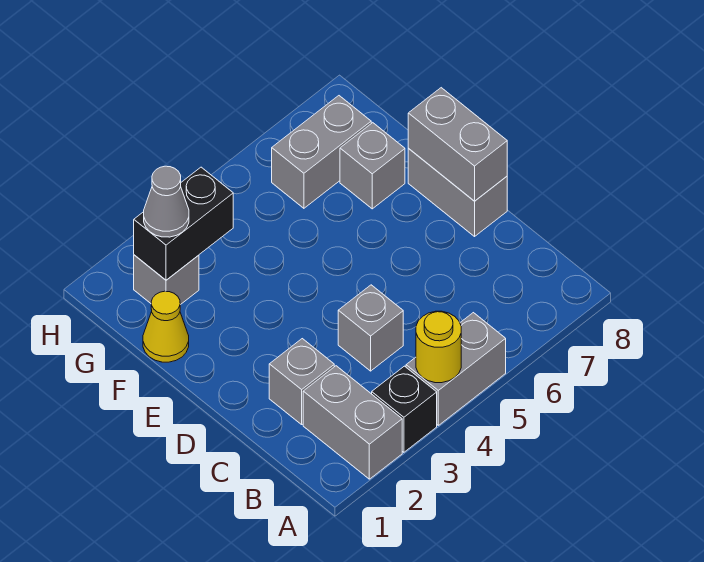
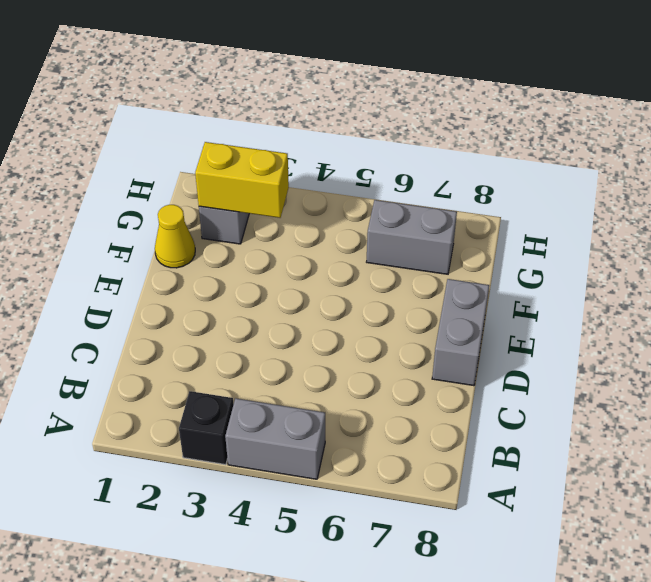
yellow brick G2:G3 level 2 -> black brick G2:G3 level 2
none -> grey brick A2:B2 level 1
none -> grey brick C2 level 1
none -> grey brick C4 level 1

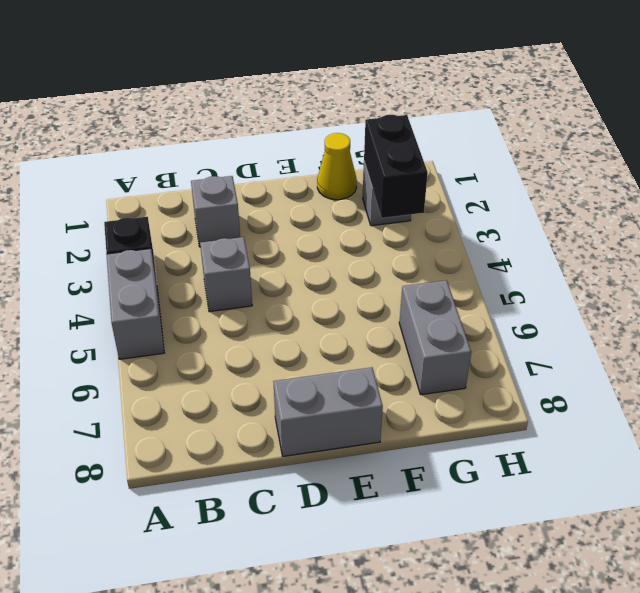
none -> grey brick A2:B2 level 1
none -> grey brick F7 level 1
none -> yellow round brick A4 level 2

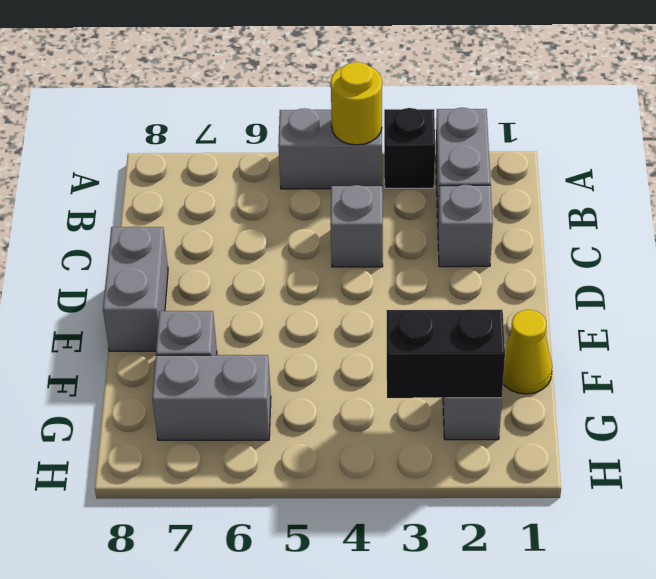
none -> grey brick D8:E8 level 2
none -> grey cone G2 level 3

